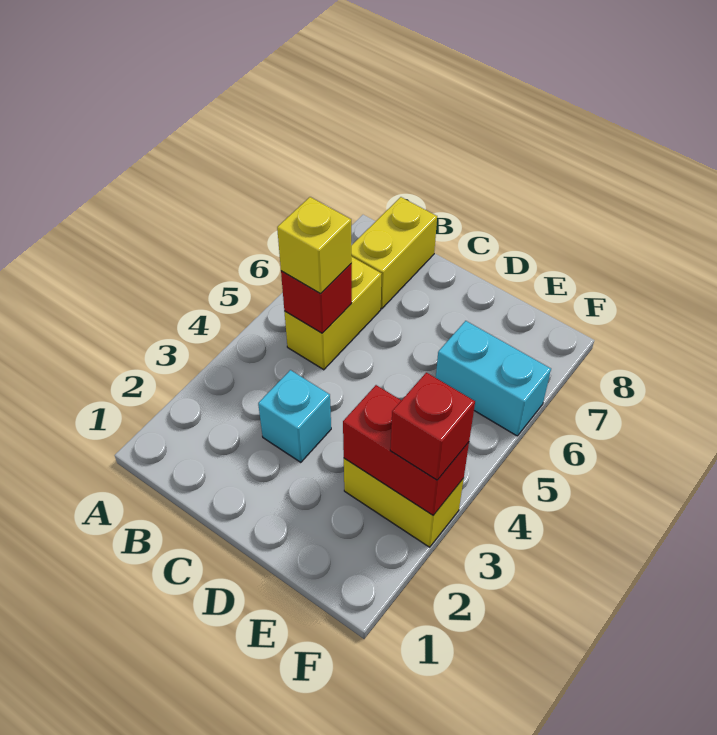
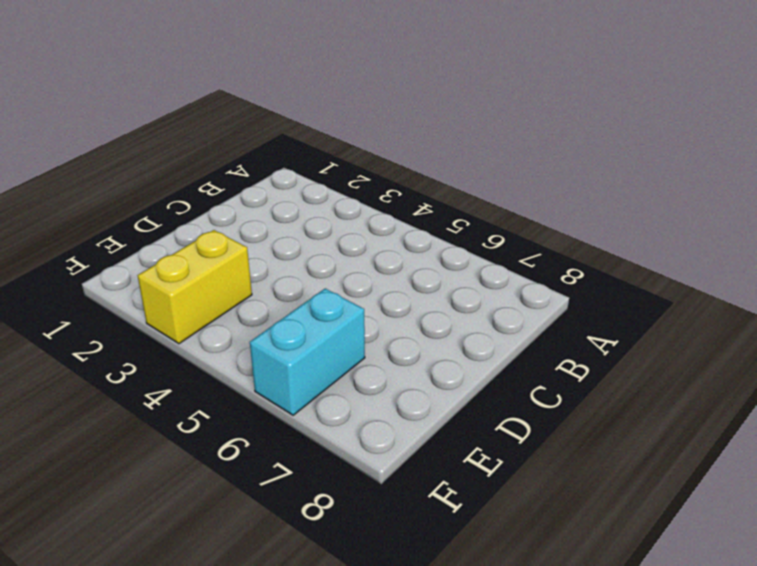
none -> yellow brick B5:B6 level 1
none -> yellow brick B7:B8 level 1

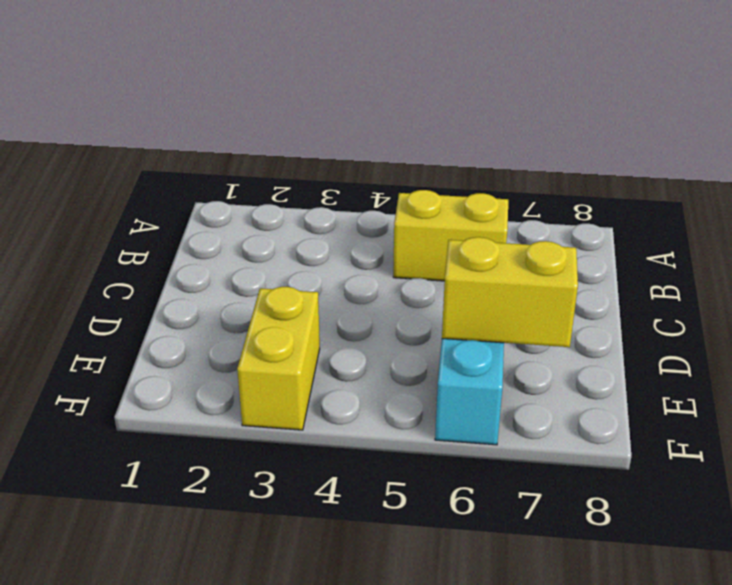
yellow brick E6:E7 level 2 -> yellow brick B7:B8 level 1
none -> cyan brick C3 level 1
none -> red brick B5 level 2

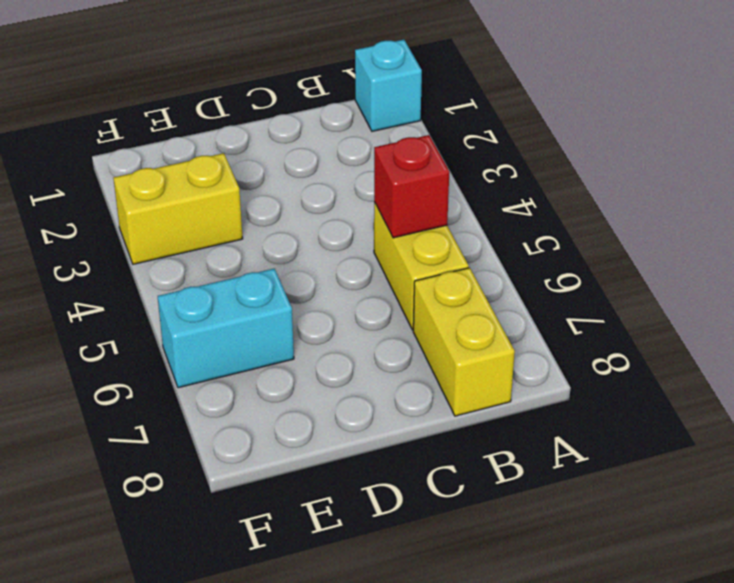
cyan brick A1 level 1 -> cyan brick C3 level 1
none -> red brick E3:F3 level 2
none -> yellow brick B5 level 3

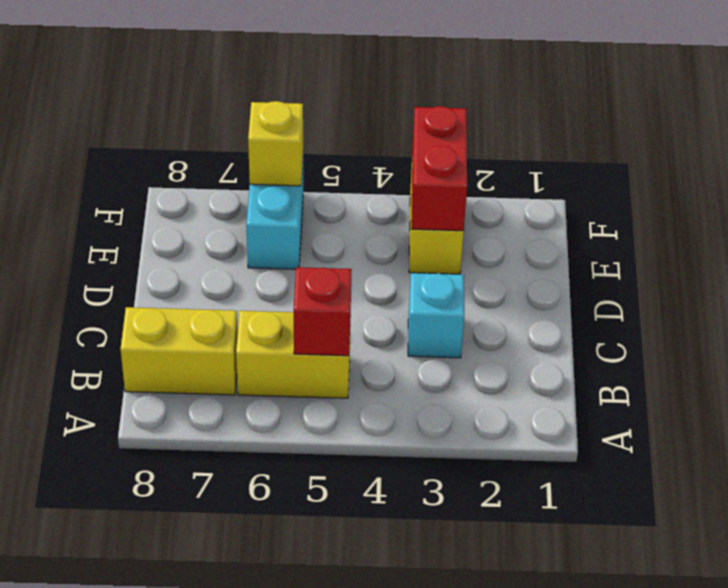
yellow brick F6 level 2 -> yellow brick B5 level 3
none -> red brick F3 level 3

